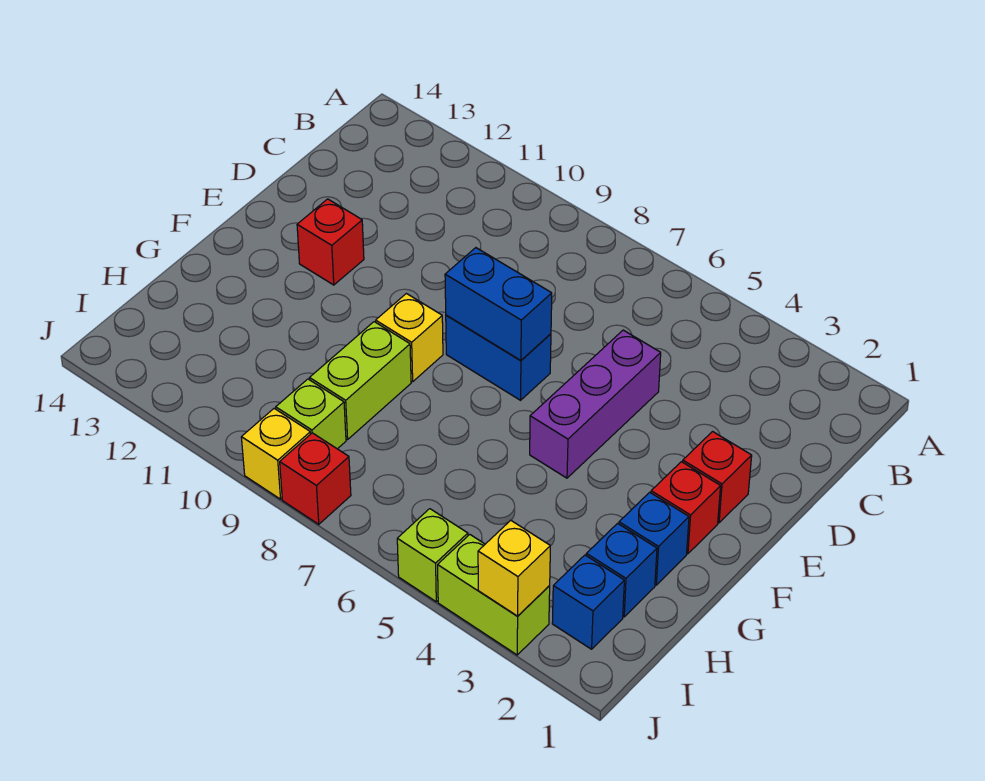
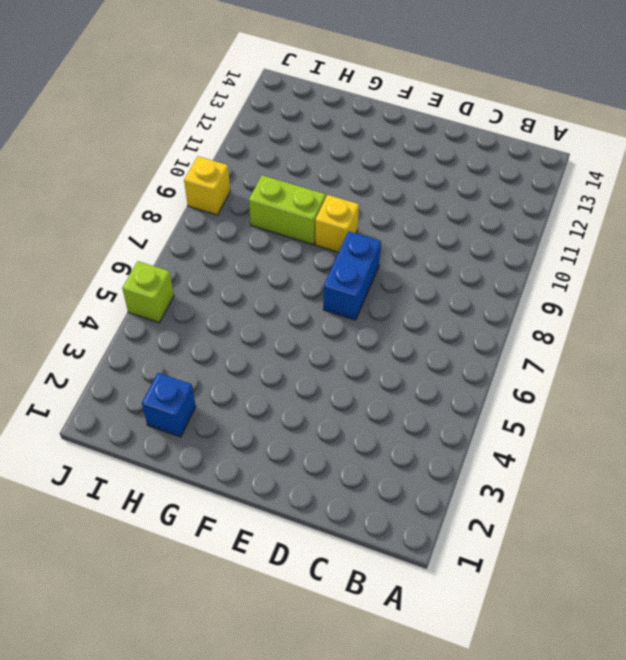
none -> purple brick D5:F5 level 1
none -> red brick E2 level 1
none -> red brick E12 level 1

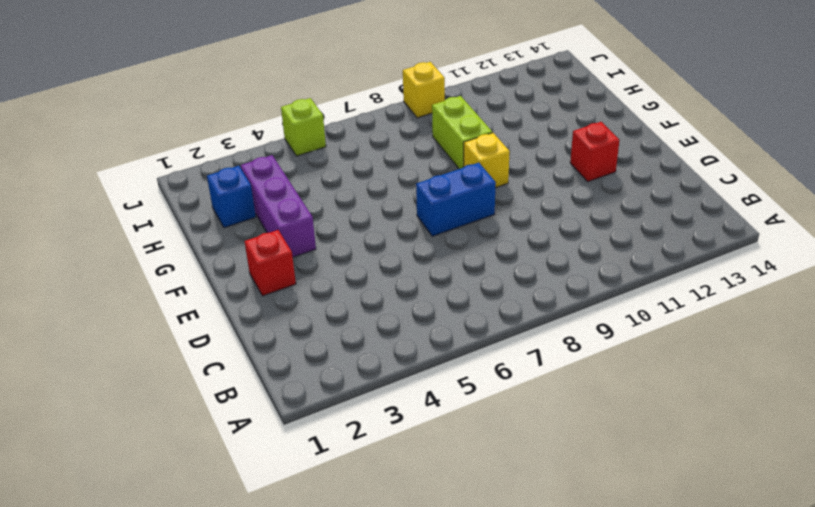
purple brick F3:H3 level 1 -> purple brick D5:F5 level 1
none -> red brick F2 level 1
none -> blue brick G2 level 1
none -> blue brick I2 level 1

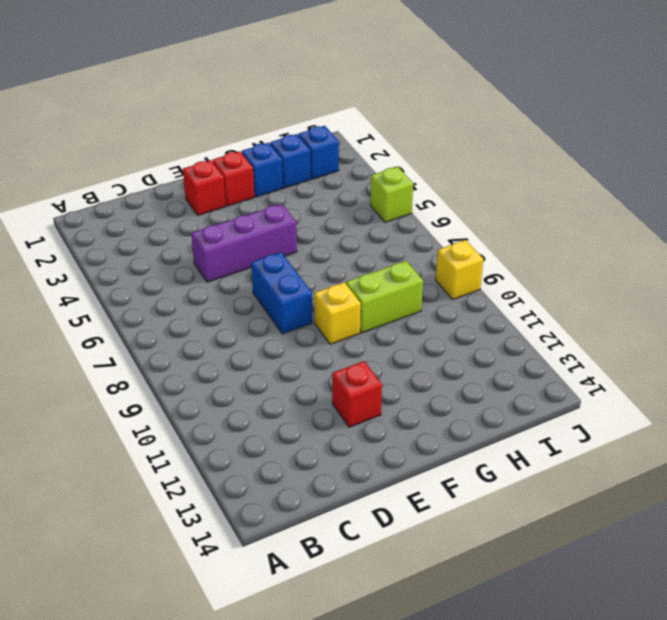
none -> lime brick I9 level 1
none -> lime brick J3:J4 level 1
none -> red brick J8 level 1

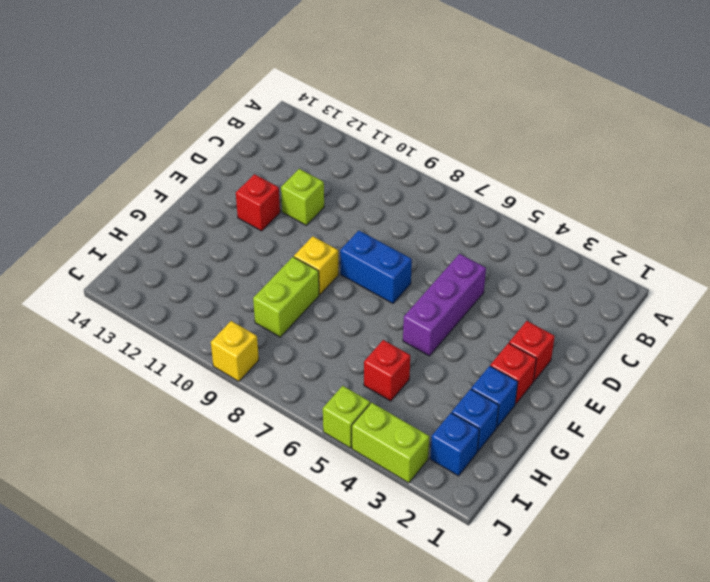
lime brick D11 level 1 -> lime brick I9 level 1
red brick H5 level 1 -> red brick J8 level 1
none -> blue brick E7:E8 level 2
none -> yellow brick J3 level 2

